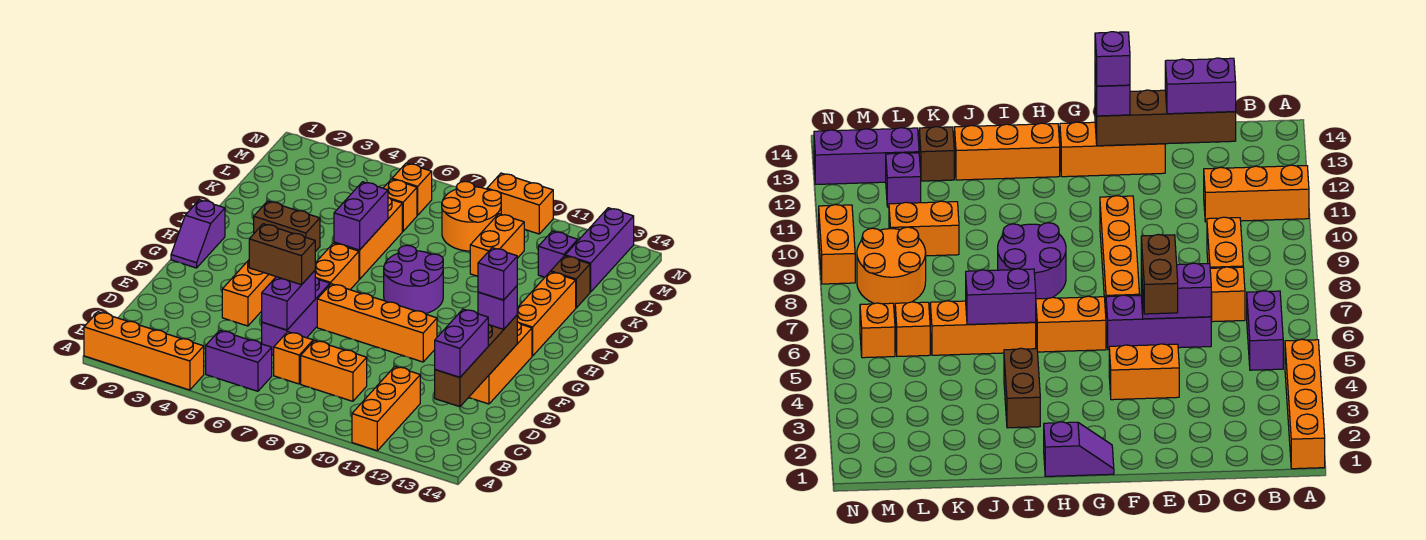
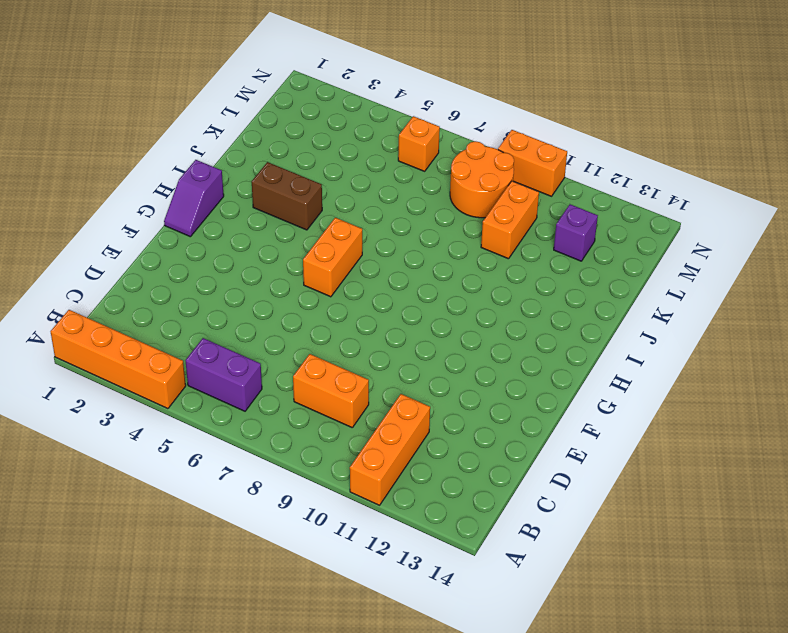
none -> orange brick C7 level 1
none -> purple brick D6:F6 level 1
none -> orange brick E4:F4 level 1
none -> orange brick E13:G13 level 1

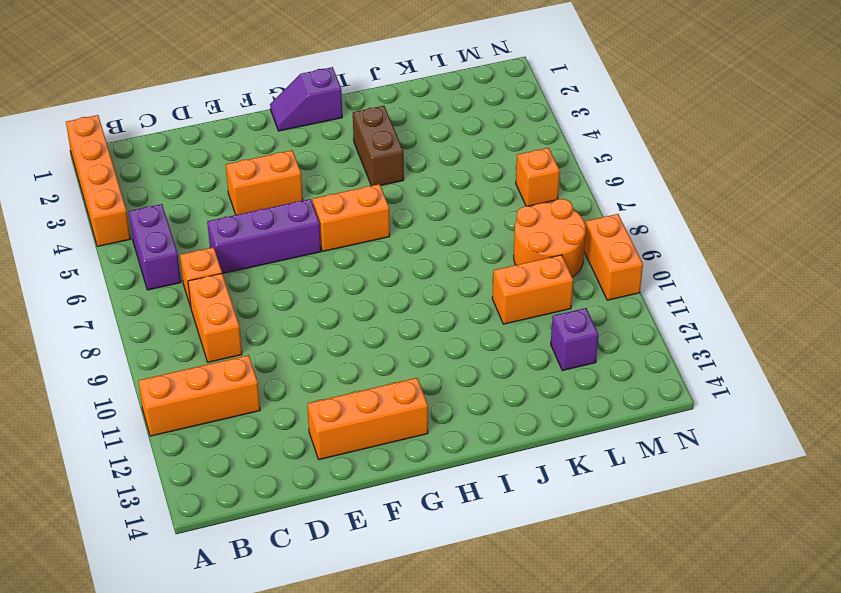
none -> orange brick F7:F10 level 1
none -> purple round brick H8:I9 level 1
none -> orange brick H13:J13 level 1
none -> orange brick I6:K6 level 1

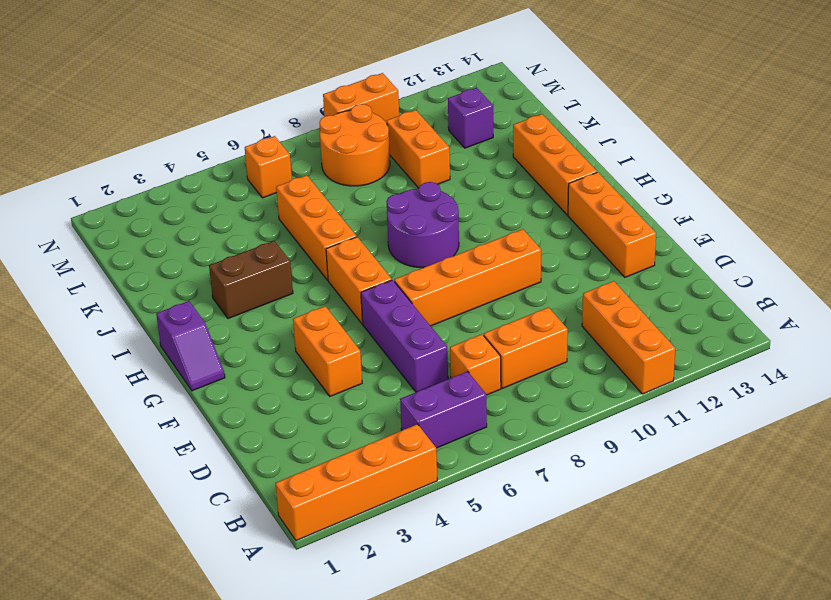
none -> brown brick K13 level 1
none -> orange brick L6 level 1
none -> purple brick L13:N13 level 1
none -> brown brick C13:F13 level 2

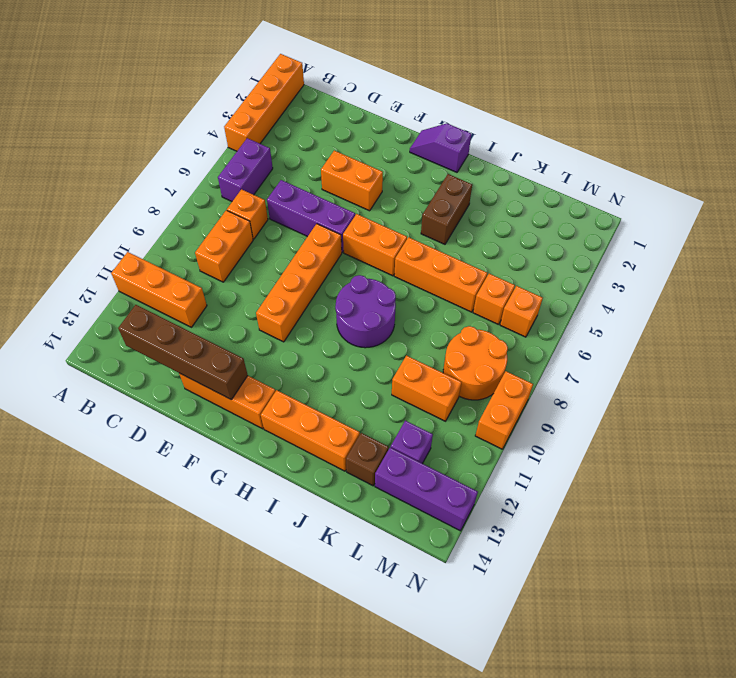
none -> purple brick D6:E6 level 2
none -> purple brick I6:J6 level 2
none -> purple brick C13:D13 level 3
none -> brown brick E5:E6 level 3

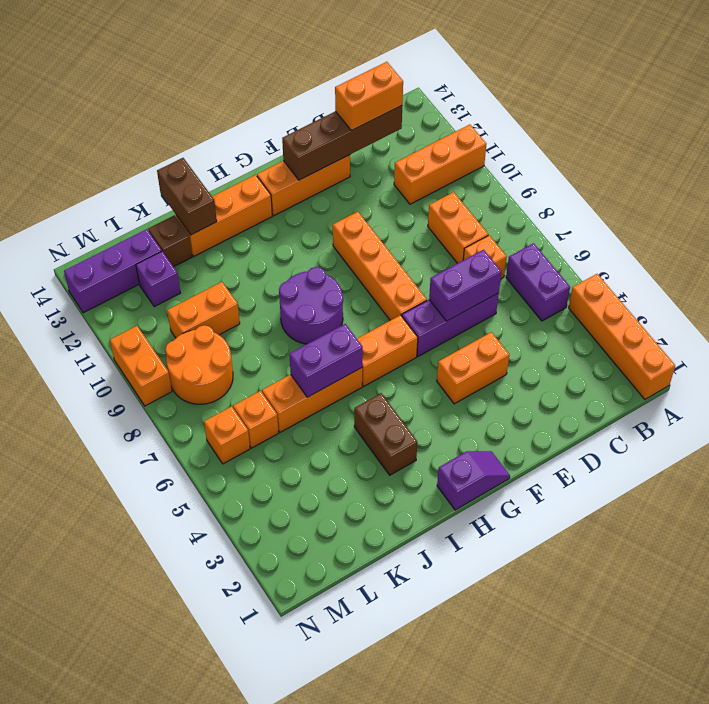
orange brick C13:D13 level 3 -> purple brick C13:D13 level 3
brown brick J13:J14 level 2 -> brown brick E5:E6 level 3
none -> purple brick F13 level 3
none -> purple brick F13 level 4

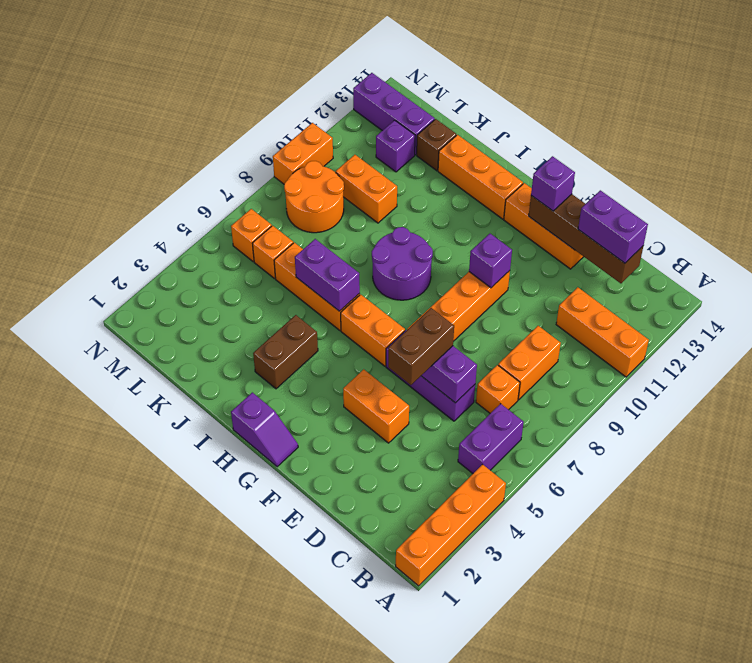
purple brick F10 level 2 -> purple brick F13 level 4

